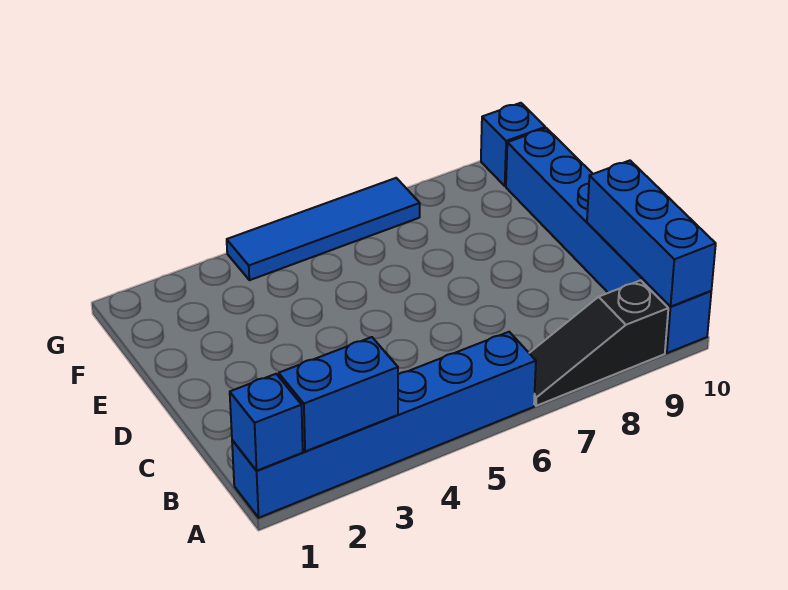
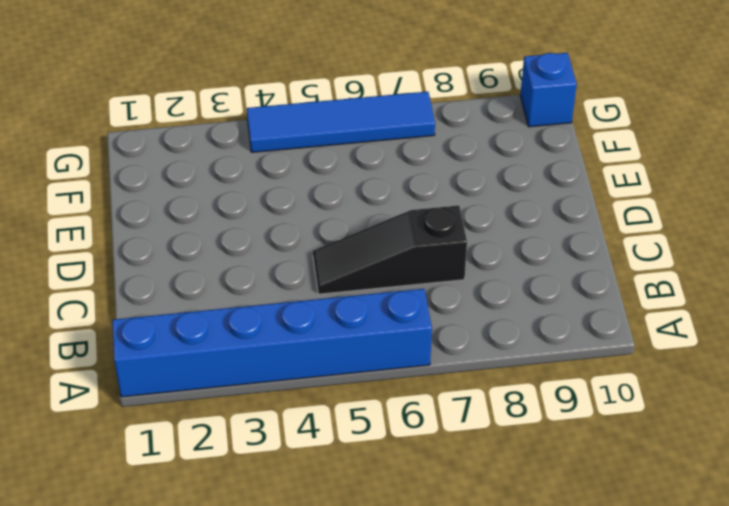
black slope C5:C7 level 1 top 7 -> black slope A7:A9 level 1 top 9
none -> blue brick A10:F10 level 1
none -> blue brick A1 level 2

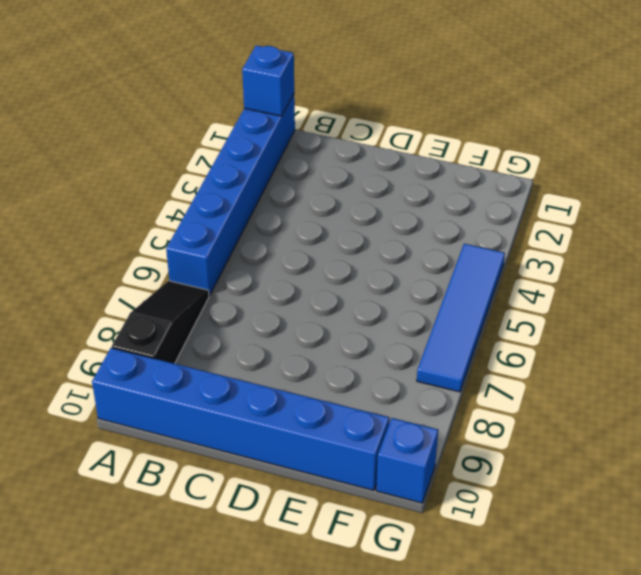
none -> blue brick A2:A3 level 2
none -> blue brick A10:C10 level 2

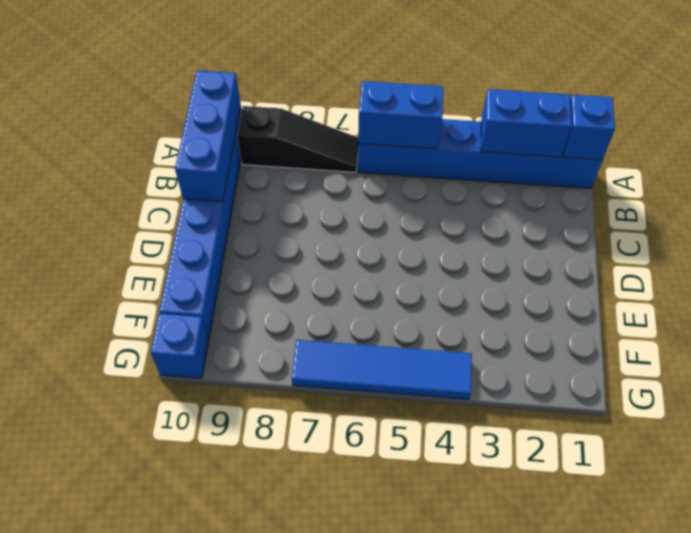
blue brick A5:A6 level 2 -> none

